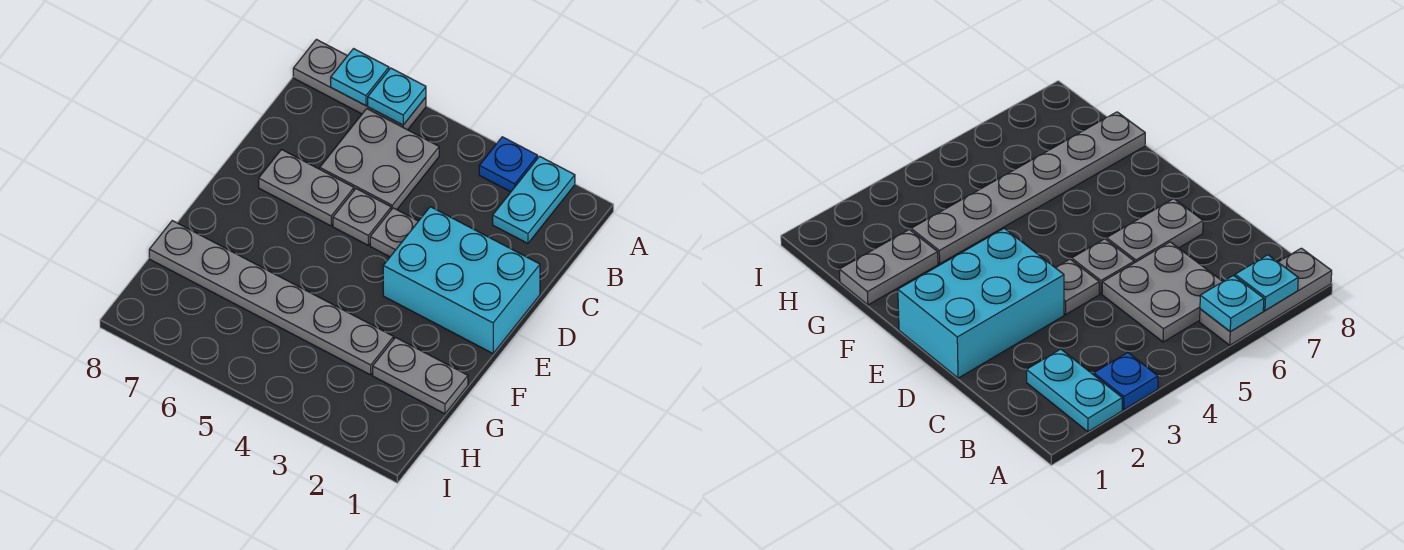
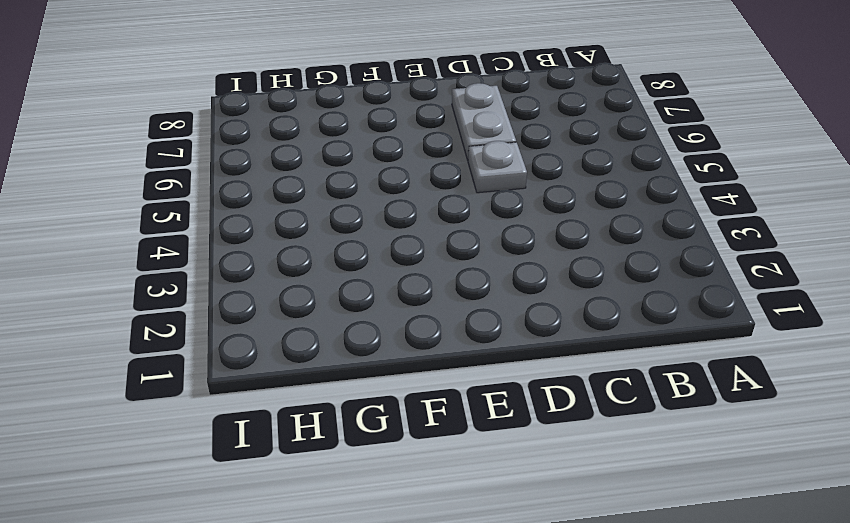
none -> cyan plate A2:B2 level 1
none -> blue plate A3 level 1
none -> grey plate A6:A8 level 1

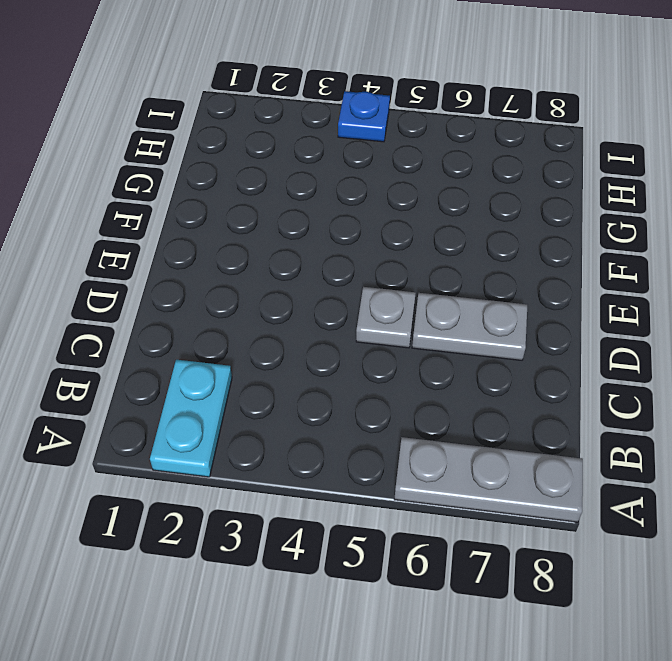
blue plate I4 level 1 -> blue plate A3 level 1
none -> grey plate B5:C6 level 1
none -> cyan brick D1:E3 level 1
none -> grey plate D4 level 1

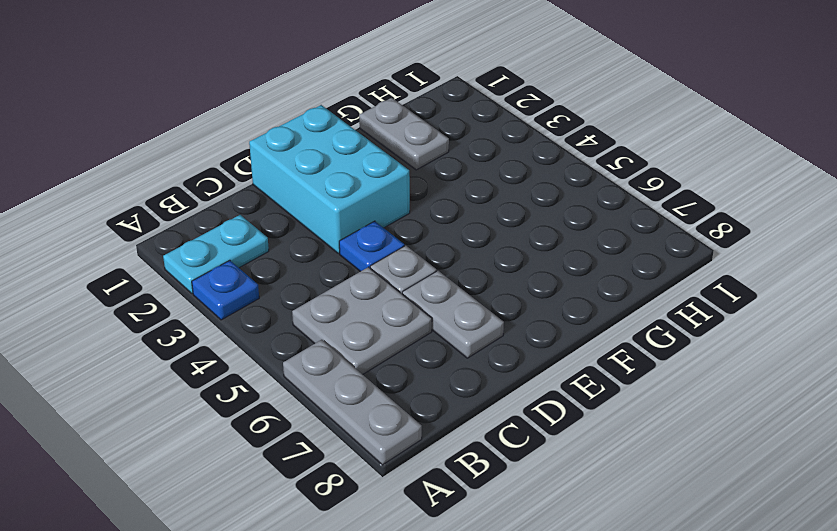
blue plate D4 level 1 -> grey plate D4 level 1
none -> grey plate G3:G8 level 1
none -> cyan plate A6 level 2
none -> cyan plate A7 level 2

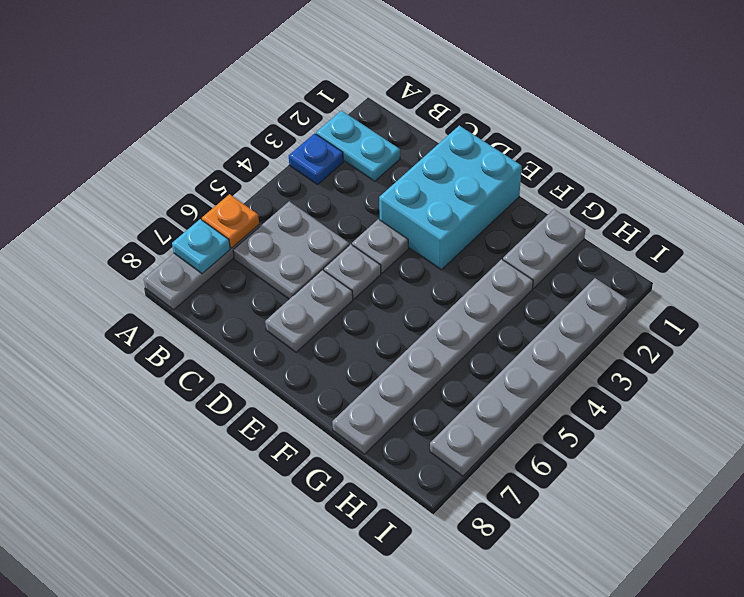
orange plate A6 level 2 -> cyan plate A6 level 2
grey plate I2:I7 level 1 -> none

